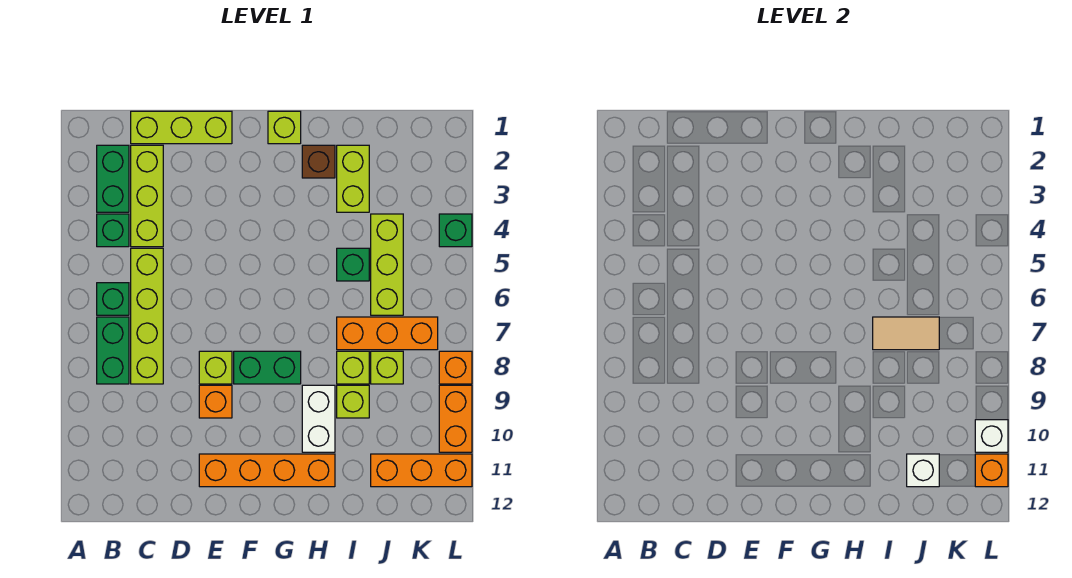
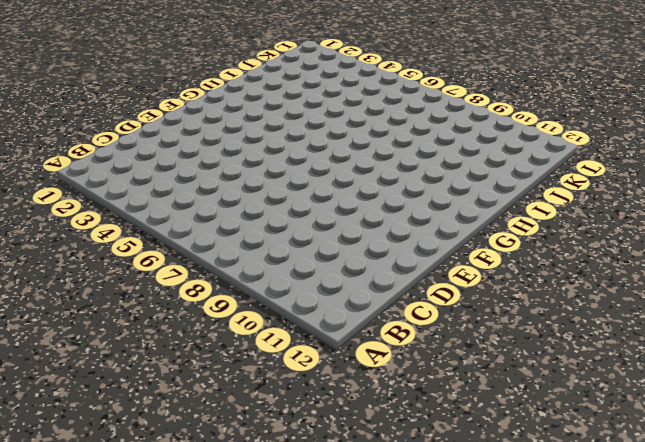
none -> green brick B2:B3 level 1
none -> green brick B4 level 1
none -> green brick B6 level 1

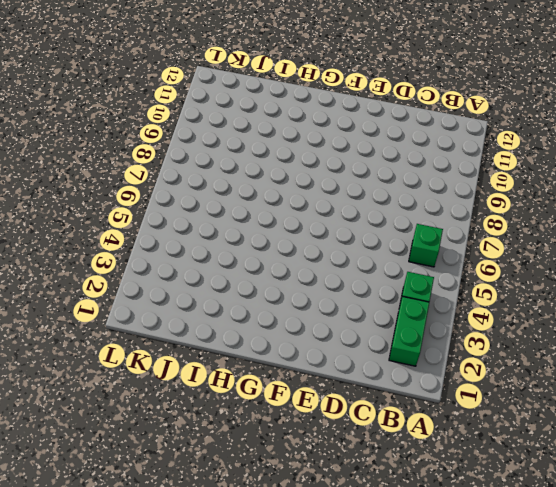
none -> green brick B7:B8 level 1
none -> lime brick C1:E1 level 1
none -> lime brick C2:C4 level 1

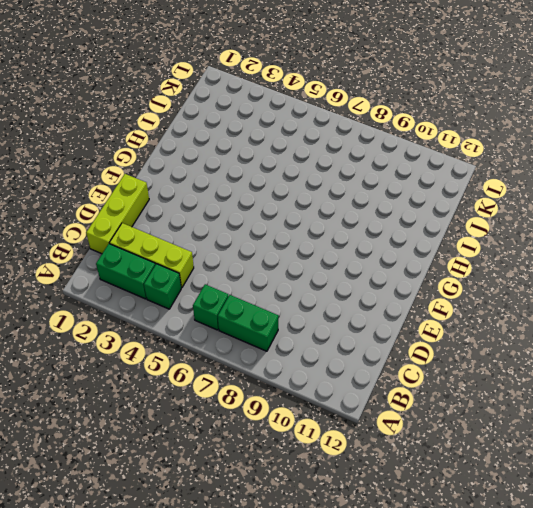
none -> lime brick C5:C8 level 1
none -> lime brick E8 level 1
none -> orange brick E9 level 1

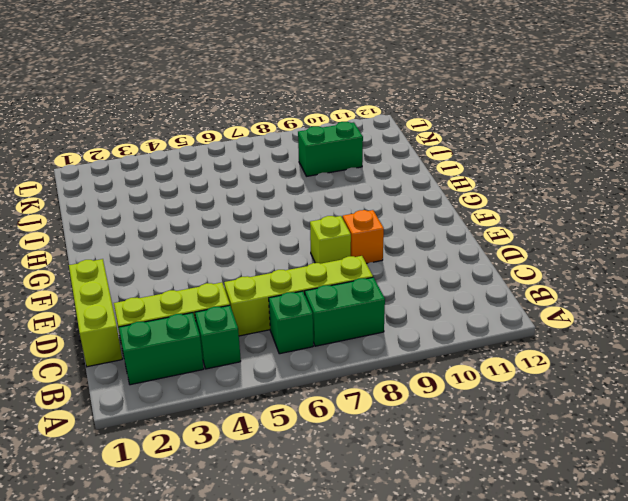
green brick J9:J10 level 1 -> green brick F8:G8 level 1
none -> orange brick E11:H11 level 1
none -> lime brick G1 level 1
none -> brown brick H2 level 1

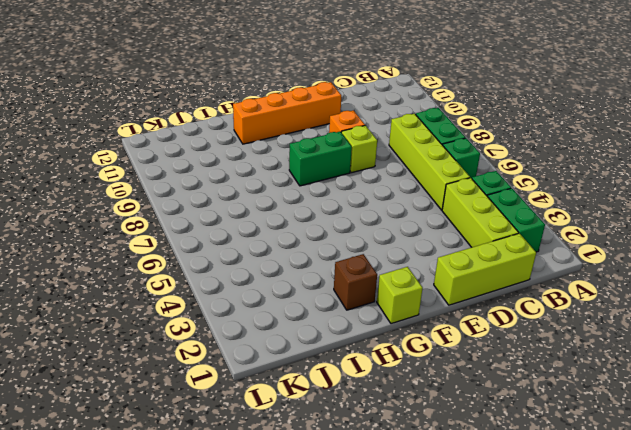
none -> white brick H9:H10 level 1
none -> lime brick I2:I3 level 1
none -> green brick I5 level 1

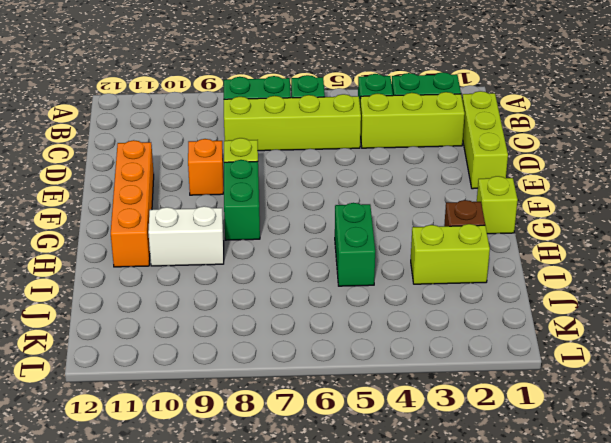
green brick H5:I5 level 1 -> green brick I5 level 1
none -> orange brick I7:K7 level 1
none -> lime brick I8 level 1
none -> lime brick I9 level 1

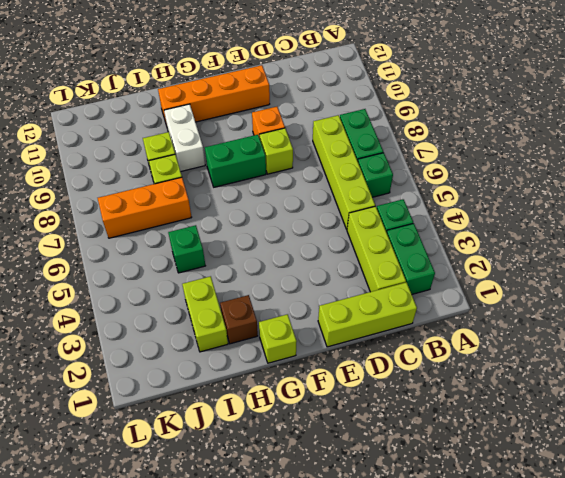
none -> lime brick J4:J6 level 1
none -> lime brick J8 level 1
none -> orange brick J11:L11 level 1

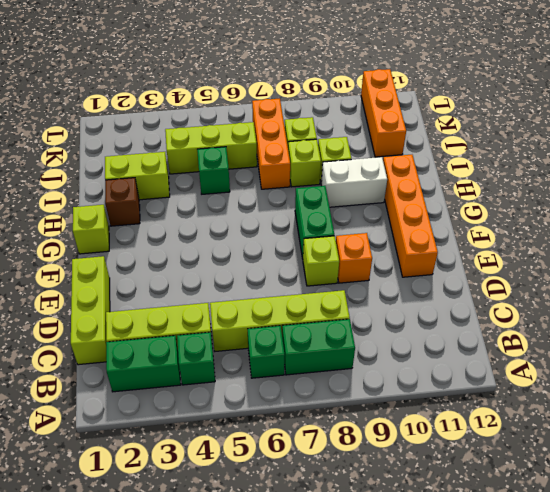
none -> green brick L4 level 1
none -> orange brick L8 level 1
none -> orange brick L9:L10 level 1

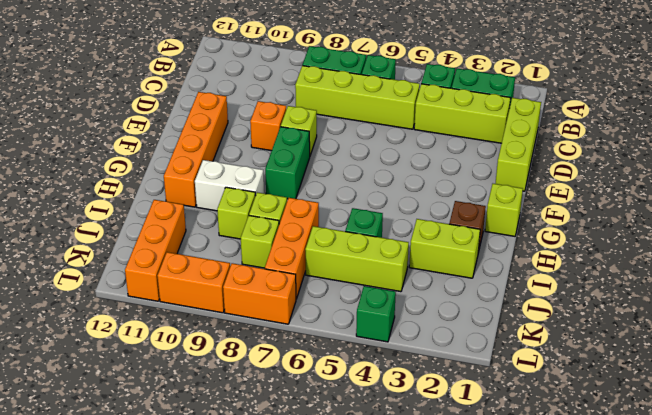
orange brick L7:L8 level 1 -> orange brick L8 level 1
none -> tan tile I7:J7 level 2
none -> white brick J11 level 2
none -> white brick L10 level 2

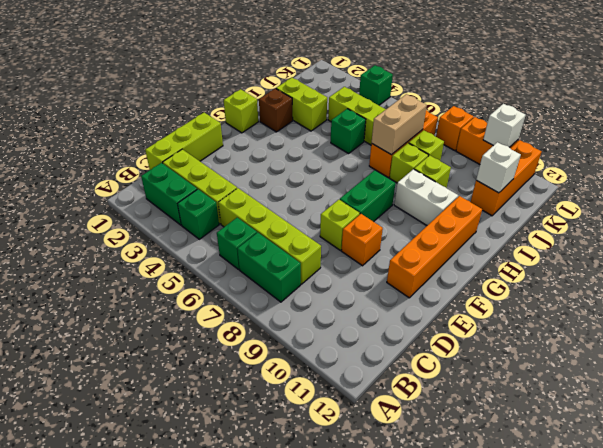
tan brick I7:J7 level 2 -> tan tile I7:J7 level 2
none -> orange brick L11 level 2

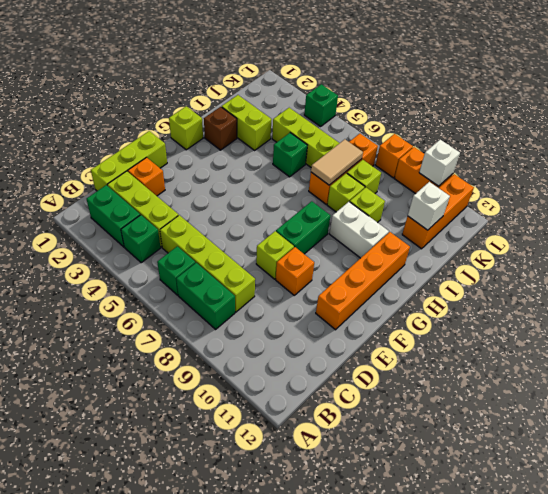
orange brick D2 level 1 -> orange brick L11 level 2

